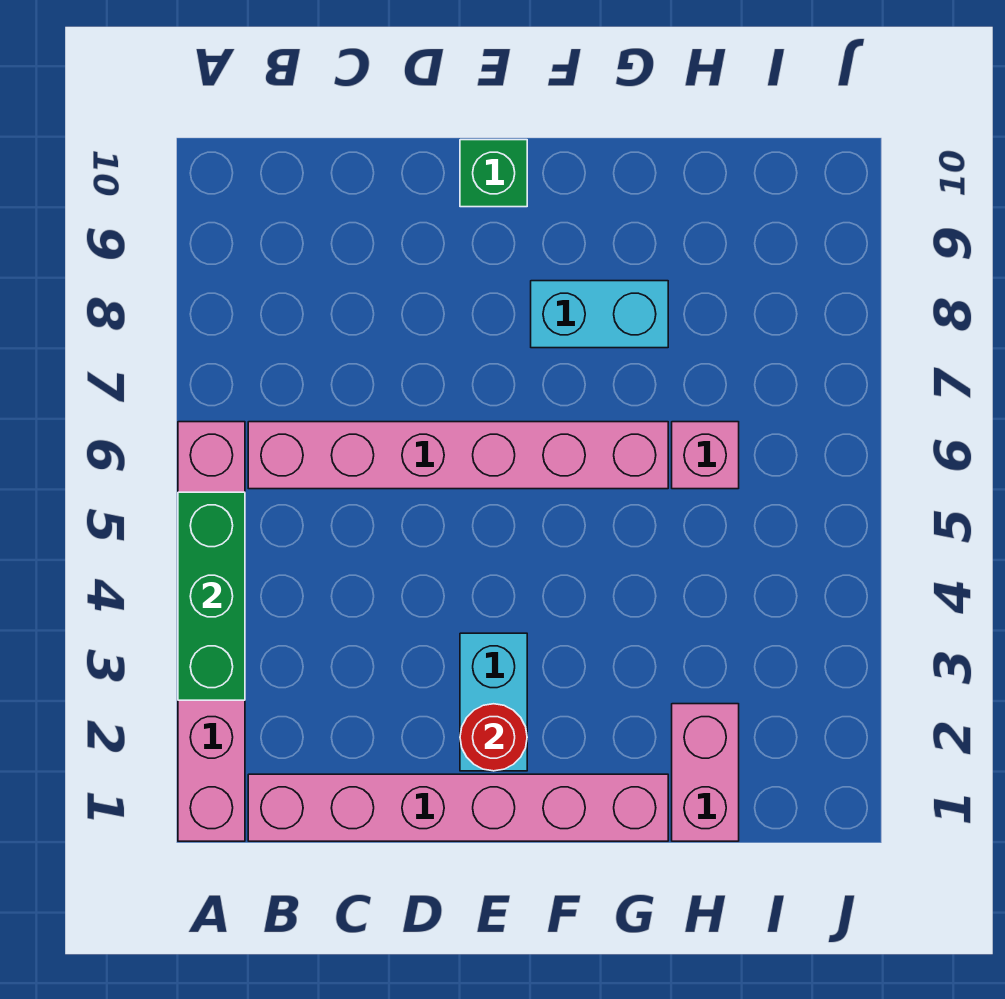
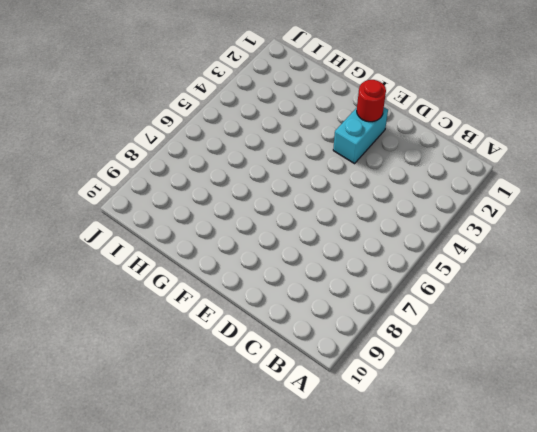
none -> pink brick A1:A6 level 1
none -> pink brick B1:G1 level 1

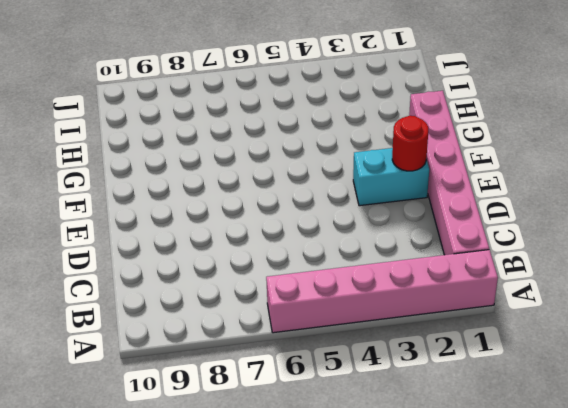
none -> pink brick B6:G6 level 1
none -> green brick E10 level 1

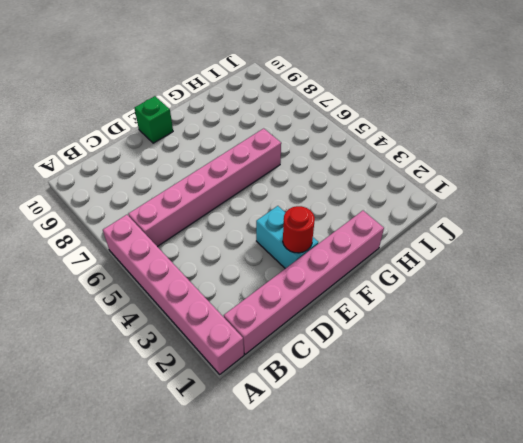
none -> cyan brick F8:G8 level 1
none -> pink brick H1:H2 level 1

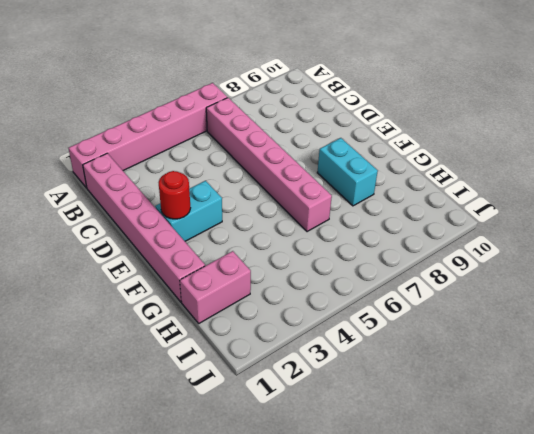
none -> green brick E10 level 1
none -> pink brick H6 level 1

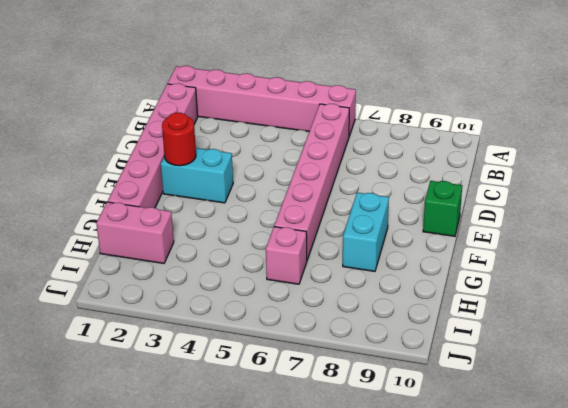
none -> green brick A3:A5 level 2

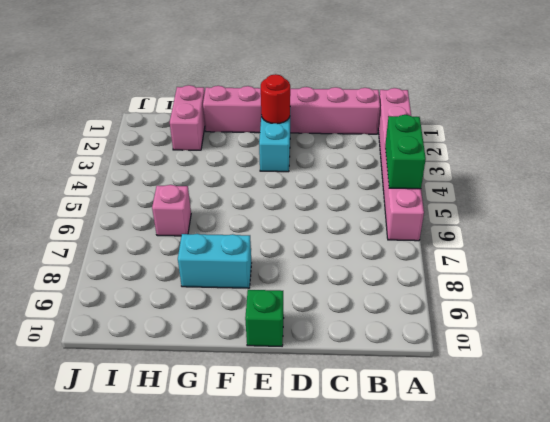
green brick A4:A5 level 2 -> green brick A3:A5 level 2
none -> pink brick B6:G6 level 1

